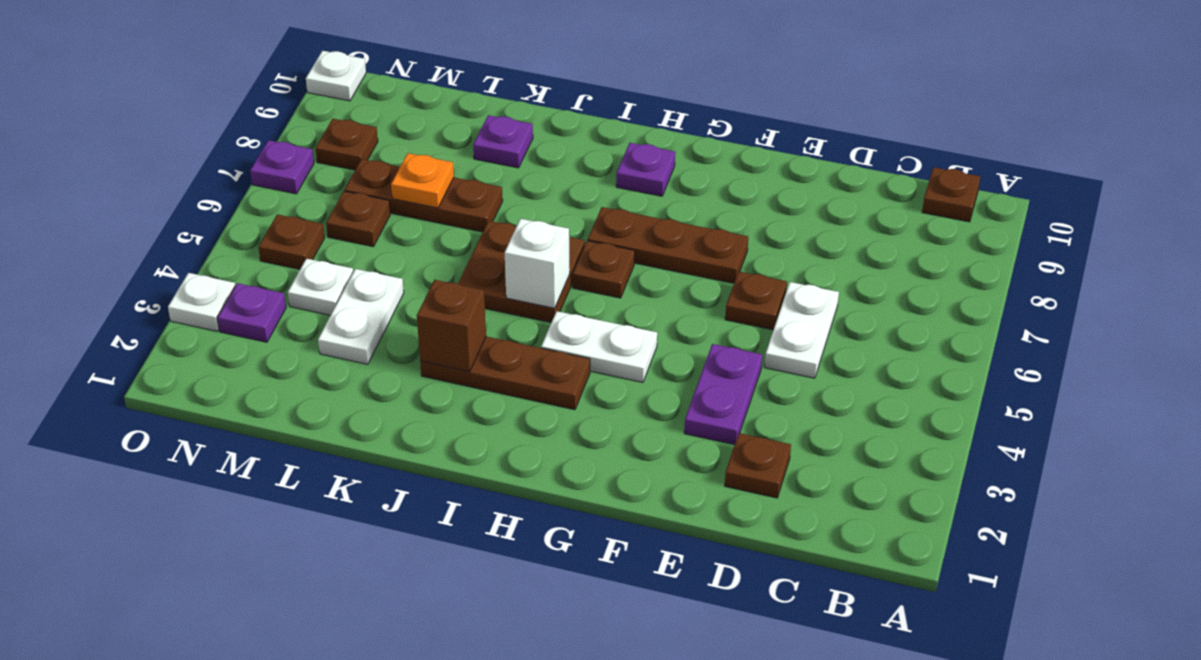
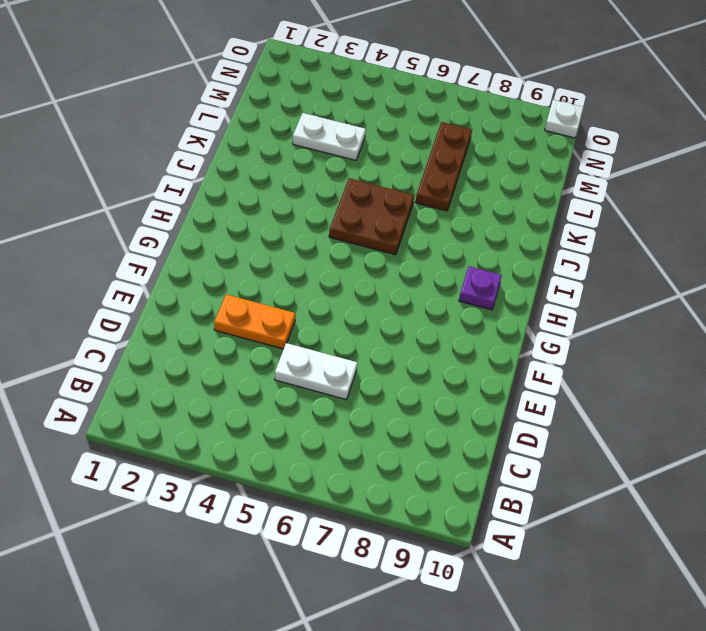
orange plate E3:E4 level 1 -> purple plate E3:E4 level 1
none -> brown plate B10 level 1
none -> brown plate D2 level 1
none -> brown plate E6 level 1

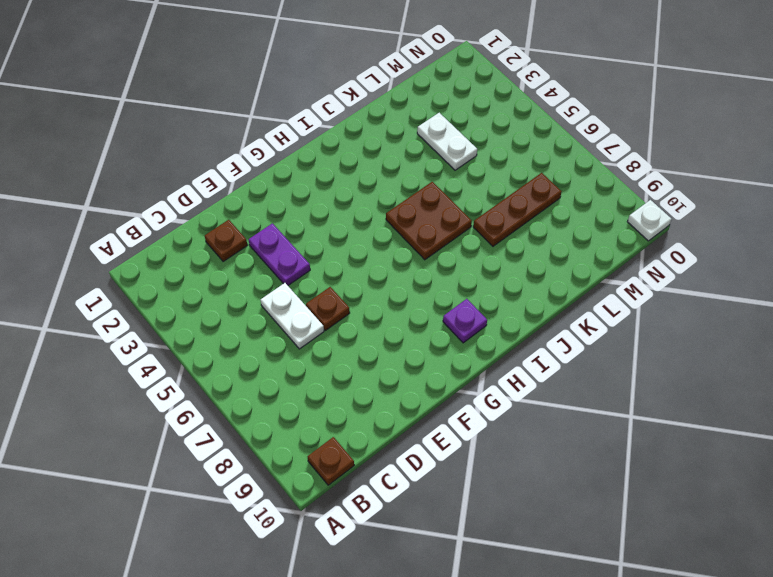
none -> brown plate F7:H7 level 1
none -> white plate G4:H4 level 1
none -> brown plate H3:J3 level 1

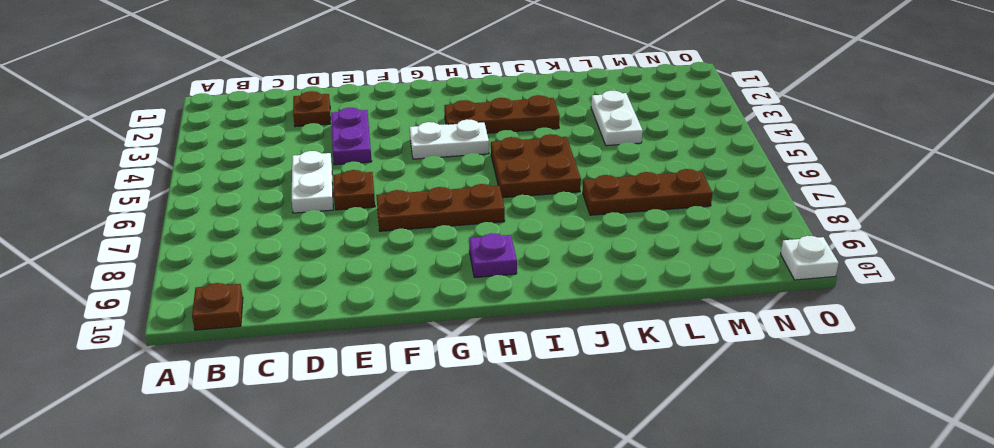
none -> brown plate H6 level 1
none -> purple plate K9 level 1
none -> white plate M4 level 1

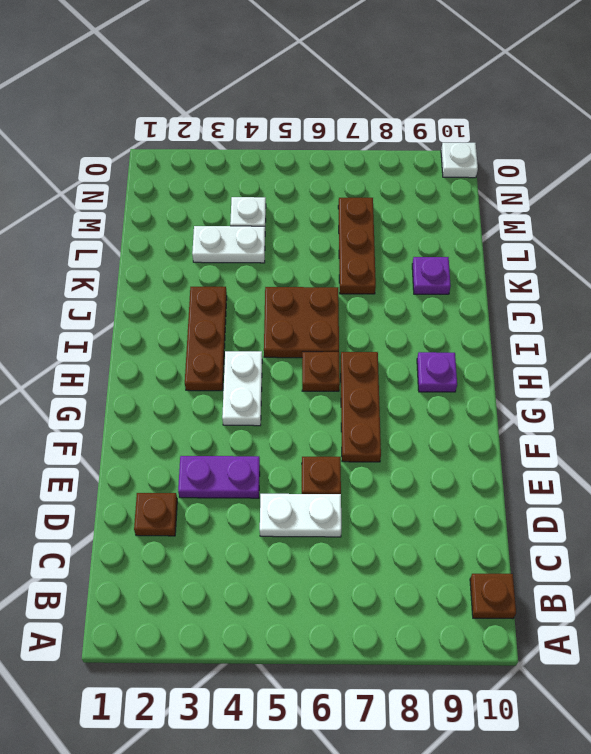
none -> brown plate M6 level 1
none -> purple plate N3 level 1
none -> brown plate N5 level 1

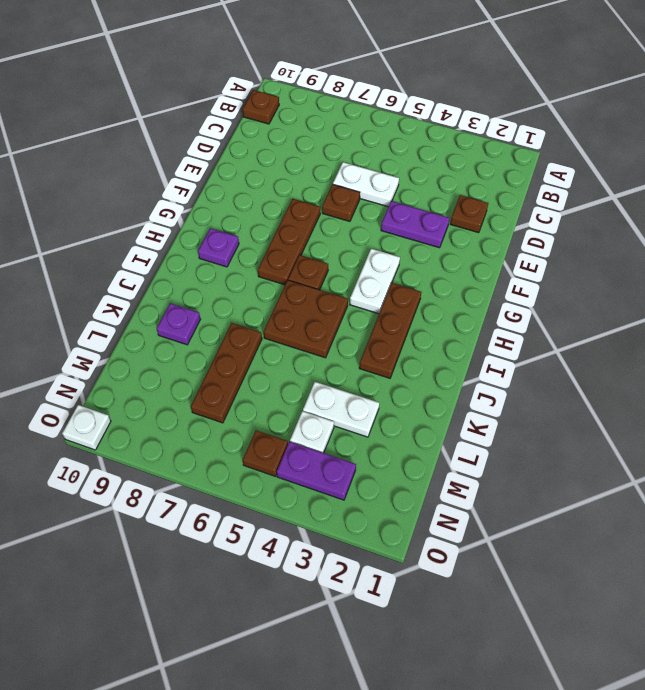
purple plate N3:N4 level 1 -> purple plate N3 level 1
none -> brown plate M6 level 1
none -> brown plate N8 level 1
none -> white plate O3 level 1

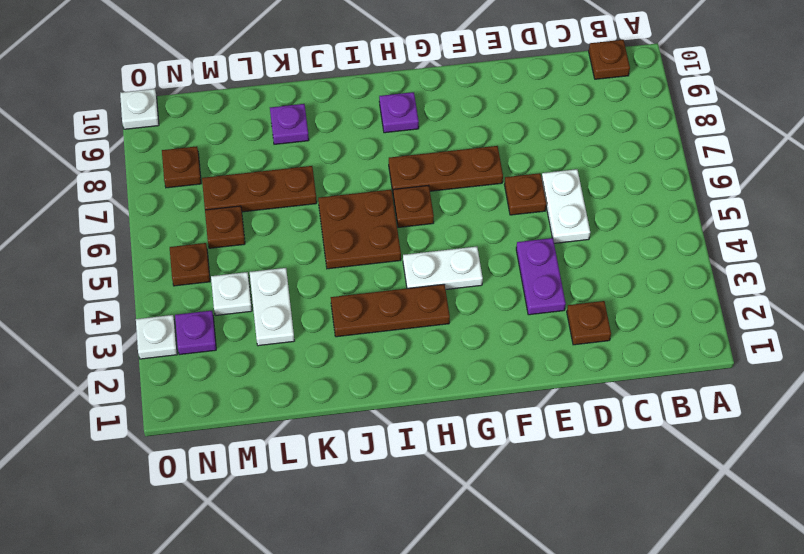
none -> purple plate O7 level 1
none -> white brick I5 level 2
none -> brown brick J3 level 2

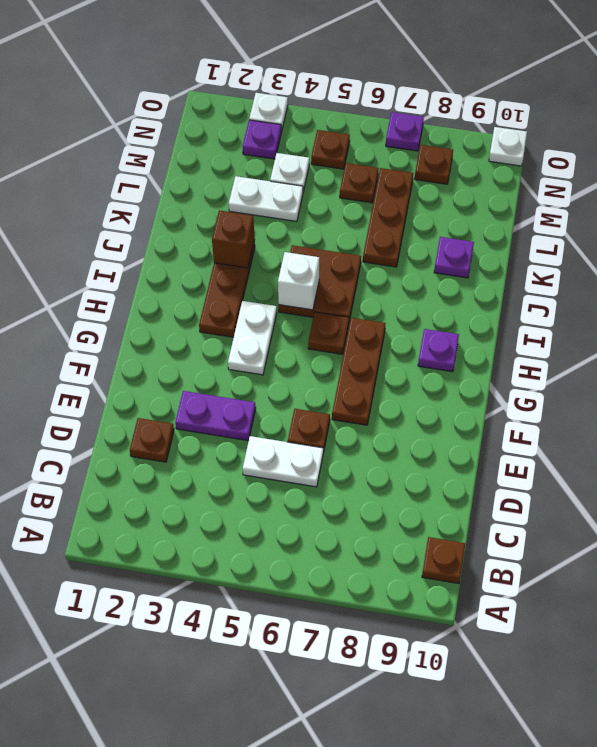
none -> orange plate L7 level 2

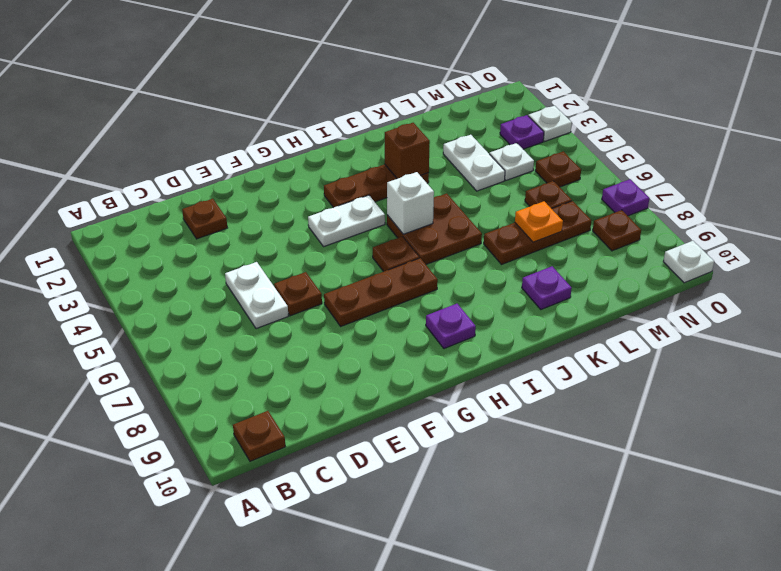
none -> purple plate E3:E4 level 1

